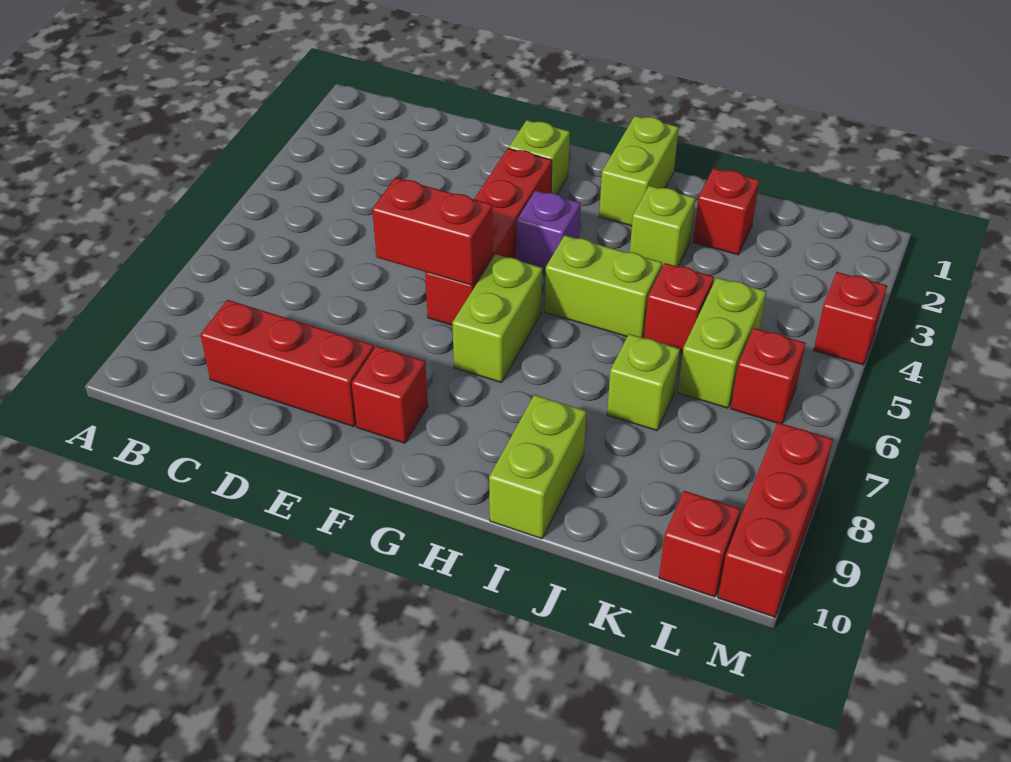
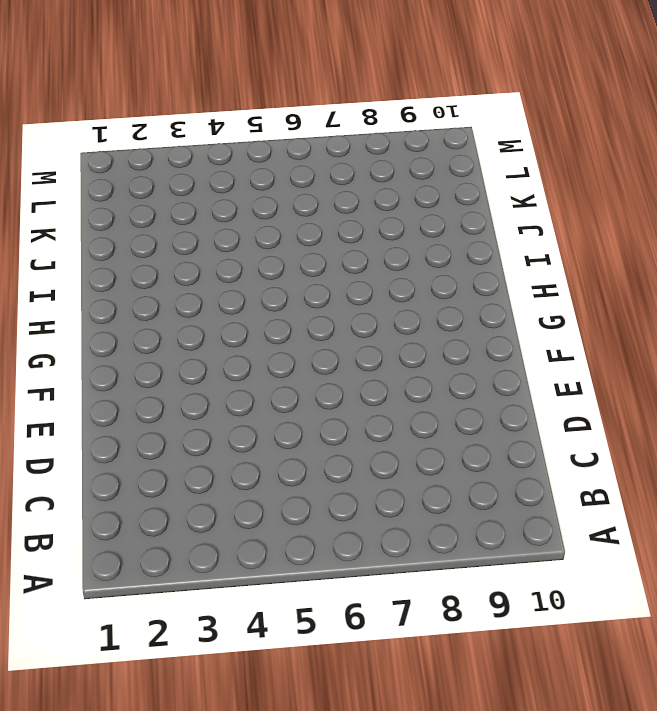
none -> red brick C9:E9 level 1
none -> lime brick F2 level 1
none -> red brick F3:F6 level 1

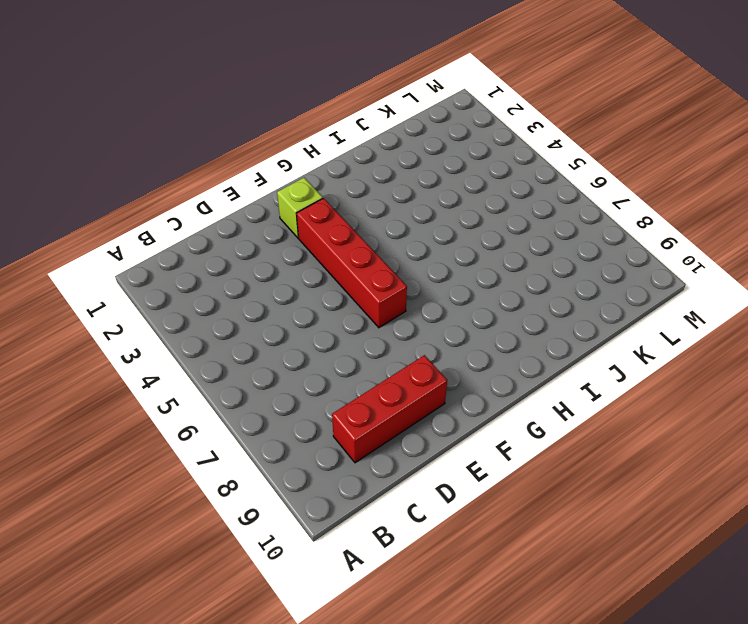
none -> red brick F9 level 1
none -> purple brick G4 level 1
none -> lime brick G6:G7 level 1

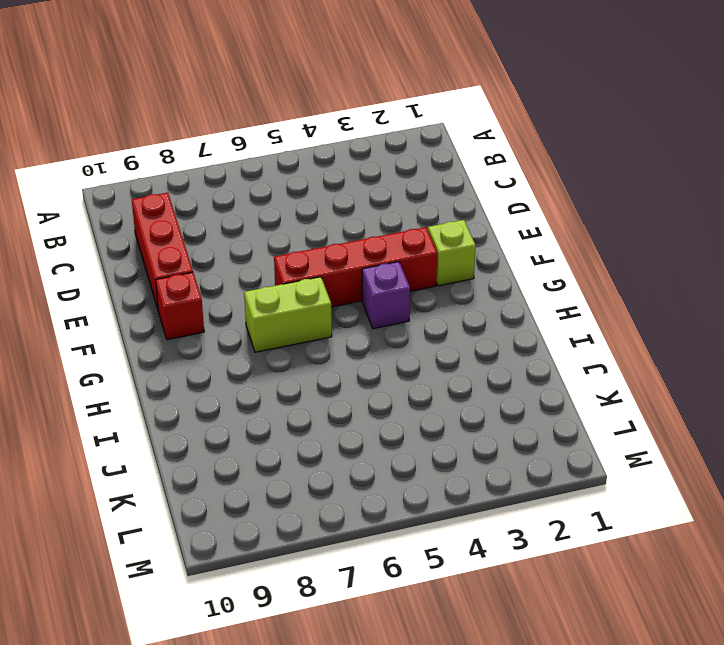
none -> lime brick H1:H2 level 1
none -> lime brick H5:I5 level 1
none -> lime brick I3 level 1

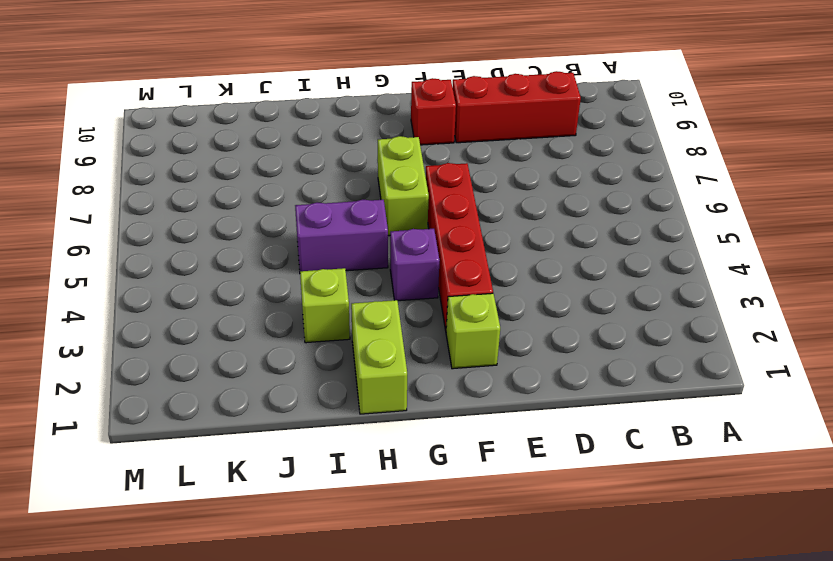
purple brick H5:I5 level 1 -> lime brick H5:I5 level 1
none -> lime brick I9:I10 level 1
none -> red brick J2 level 1
none -> red brick J5 level 1

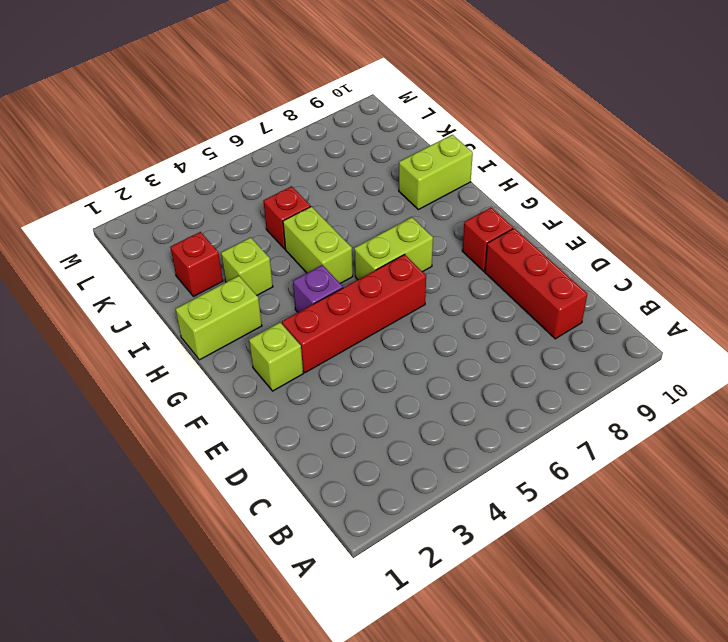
none -> lime brick J7 level 1
none -> lime brick K5:K6 level 1
none -> red brick L6 level 1

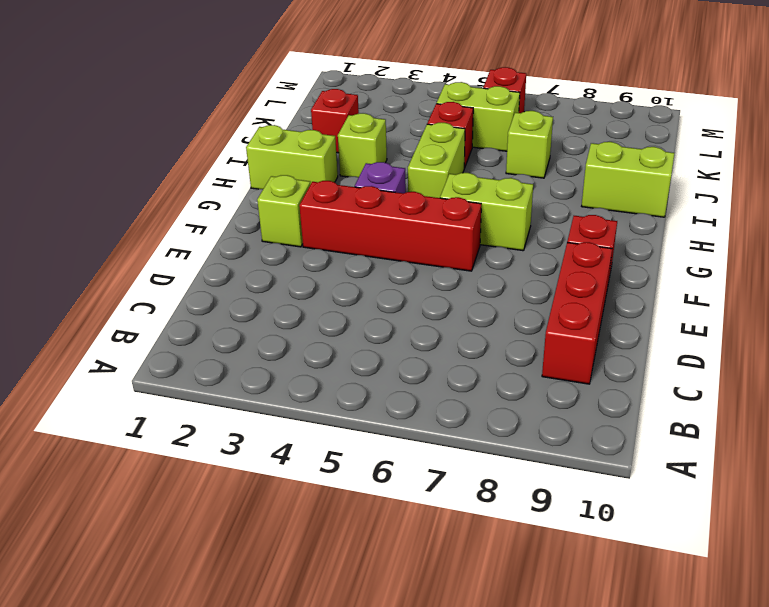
none -> red brick L10 level 1
none -> red brick M4 level 1
none -> red brick M8:M10 level 1

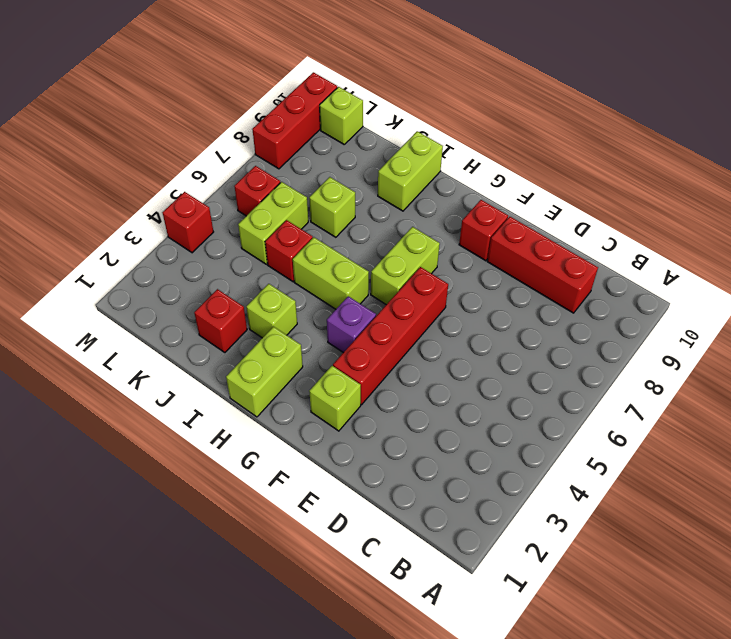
lime brick L10 level 1 -> red brick L10 level 1
none -> red brick E6:F6 level 2

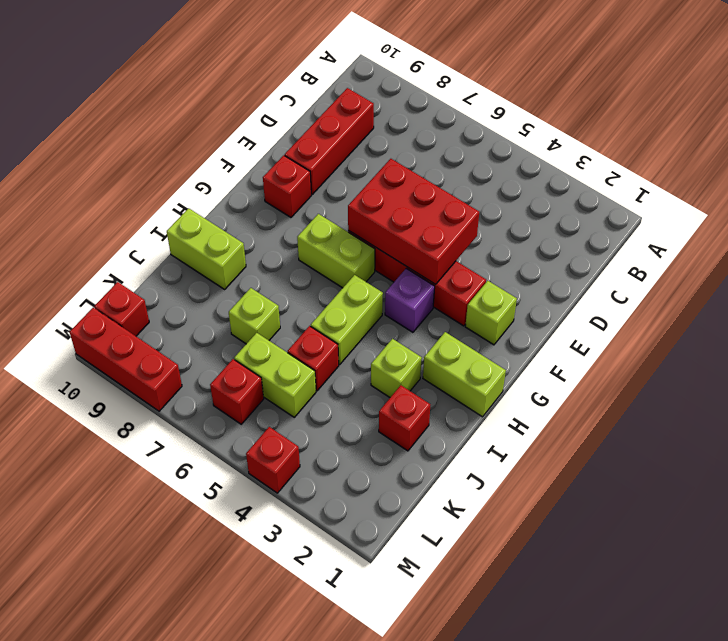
red brick E4:F6 level 2 -> red brick E6:F6 level 2

